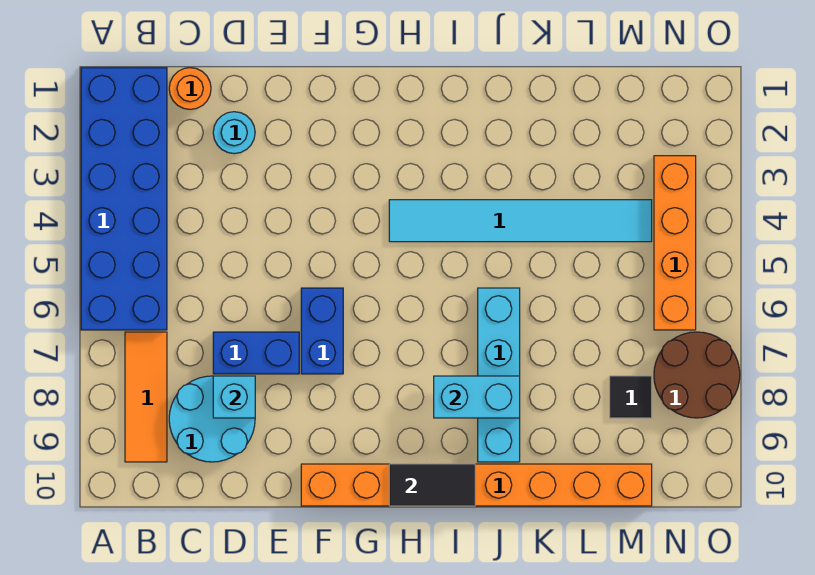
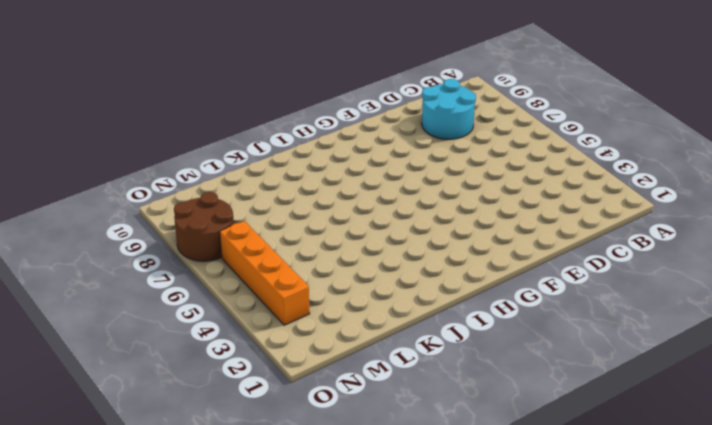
none -> blue brick A1:B6 level 1
none -> orange tile B7:B9 level 1
none -> orange round brick C1 level 1

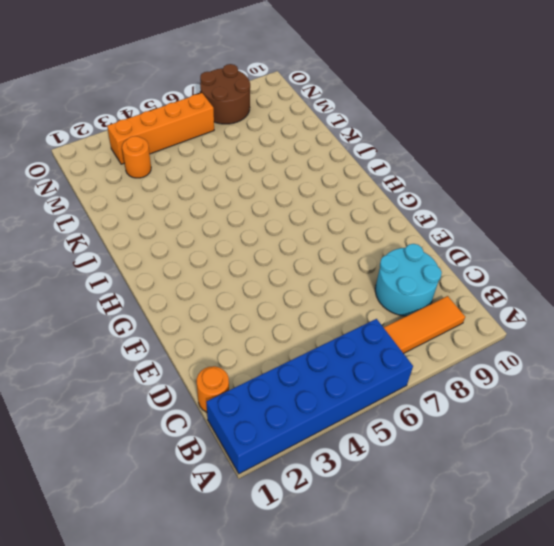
orange round brick M3 level 1 -> none
none -> cyan round brick D2 level 1
none -> blue brick D7:E7 level 1
none -> blue brick F6:F7 level 1

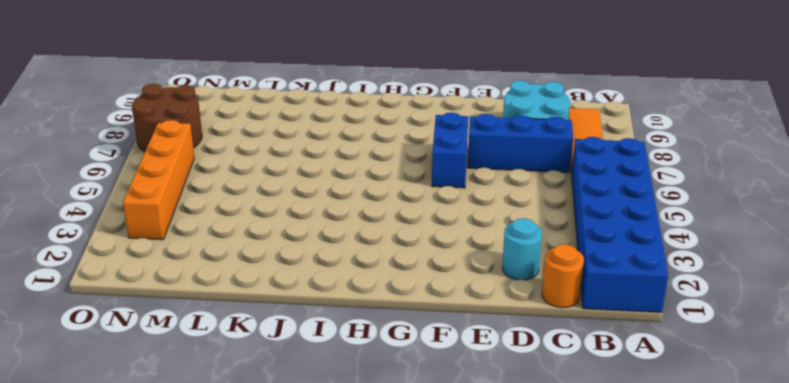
blue brick C7:E7 level 1 -> blue brick D7:E7 level 1
none -> orange brick F10:M10 level 1
none -> cyan tile H4:M4 level 1
none -> cyan brick J6:J9 level 1

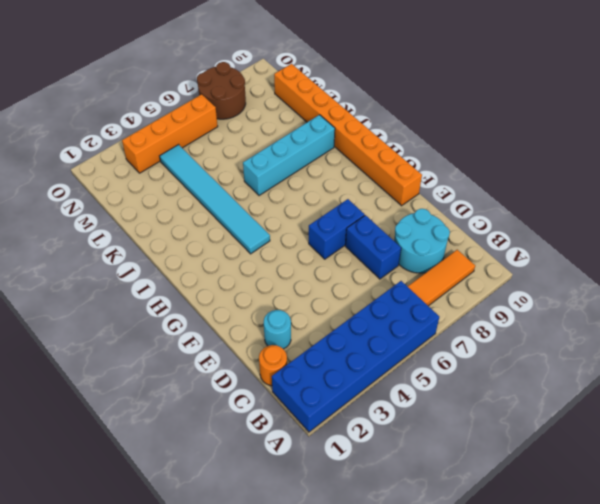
none -> black tile M8 level 1
none -> cyan brick D8 level 2
none -> black tile H10:I10 level 2

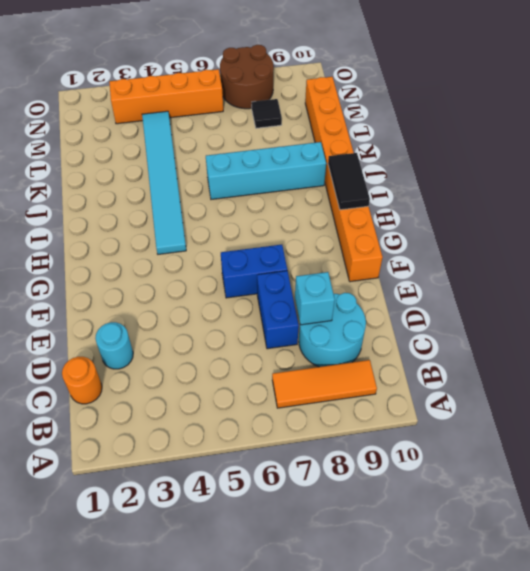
none -> blue brick A1:B6 level 1
none -> cyan brick I8:J8 level 2

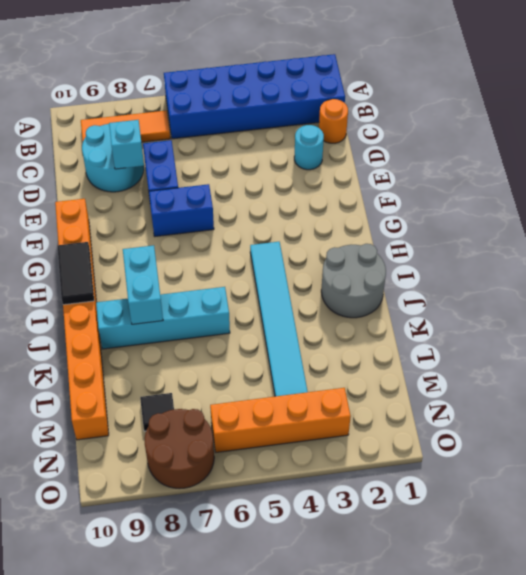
grey round brick I1:J2 level 1 -> none

